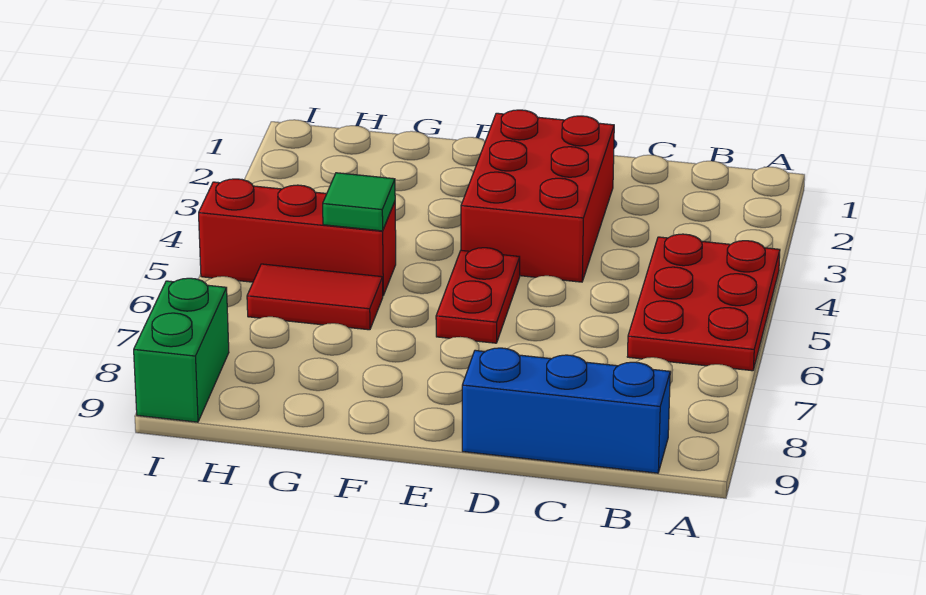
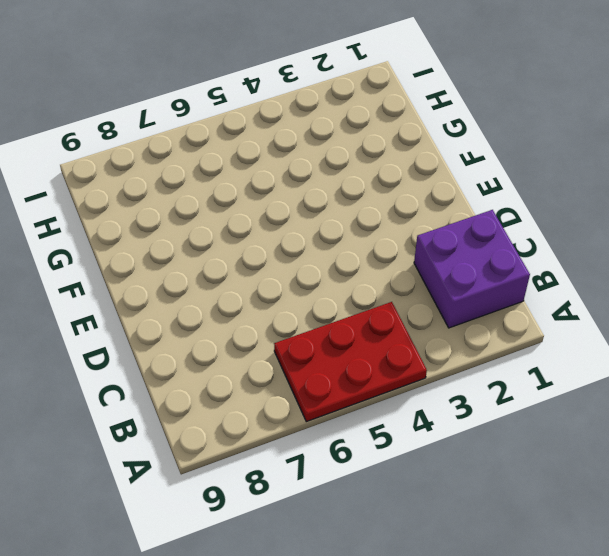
purple brick B1:C2 level 1 -> none
none -> blue brick B9:D9 level 1
none -> red brick D2:E4 level 1

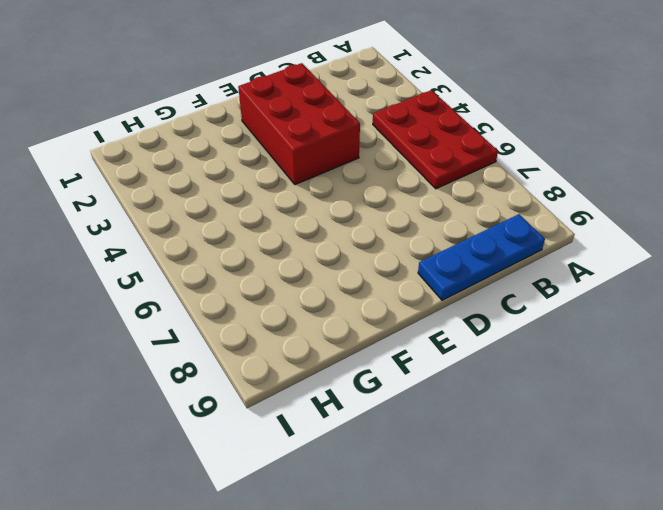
blue plate B9:D9 level 1 -> blue brick B9:D9 level 1
none -> red plate E5:E6 level 1
none -> red brick G5:I5 level 1

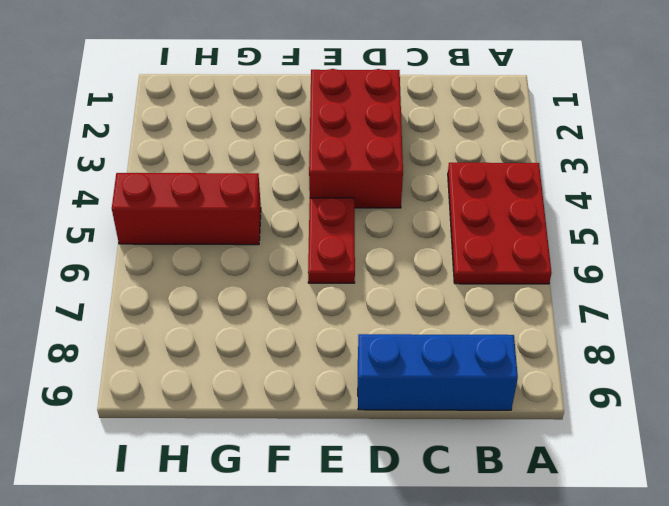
none -> red tile G6:H6 level 1
none -> green brick I8:I9 level 1

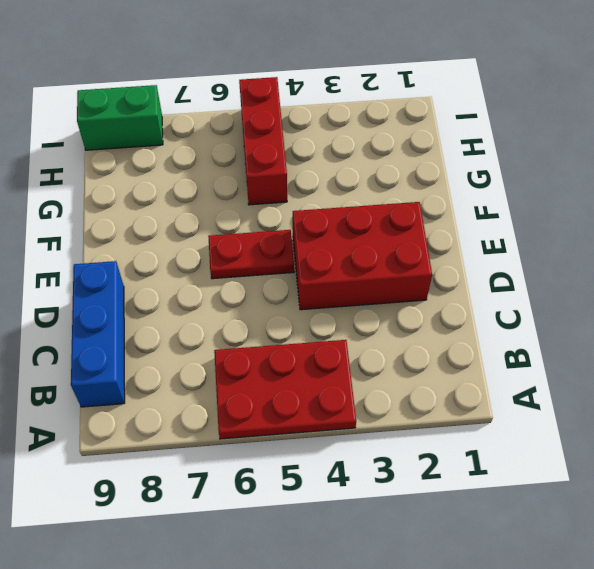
none -> red tile G6:H6 level 1
none -> green tile G5 level 2

